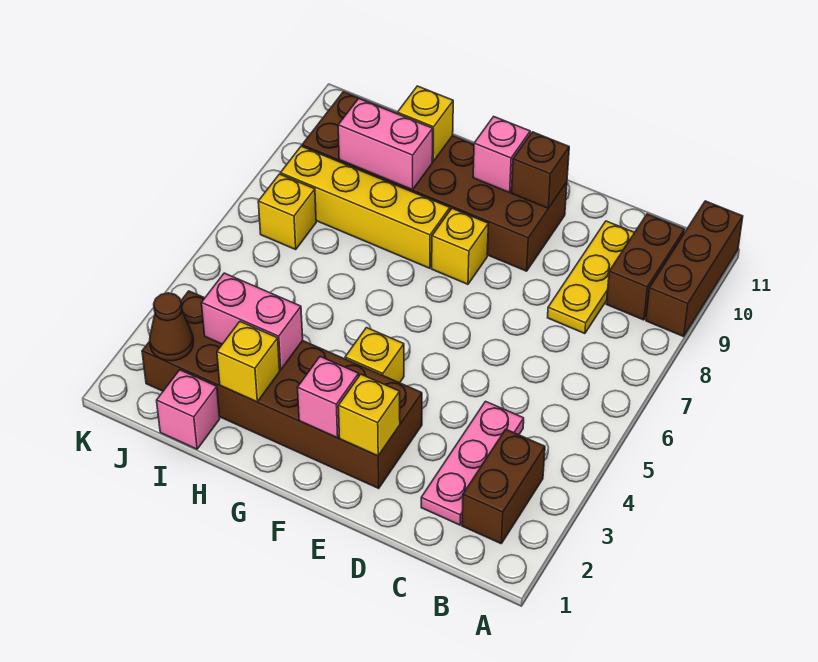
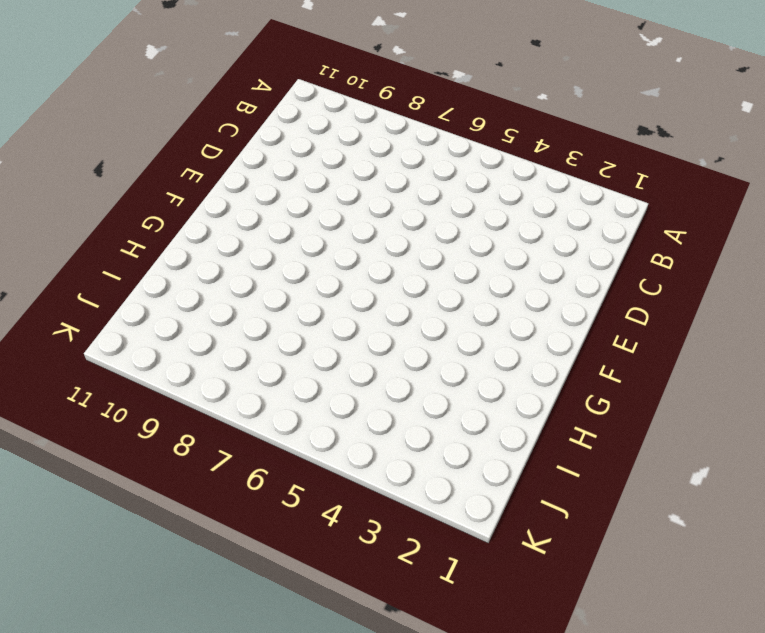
none -> brown brick A9:A11 level 1
none -> brown brick B2:B3 level 1
none -> brown brick B9:B10 level 1

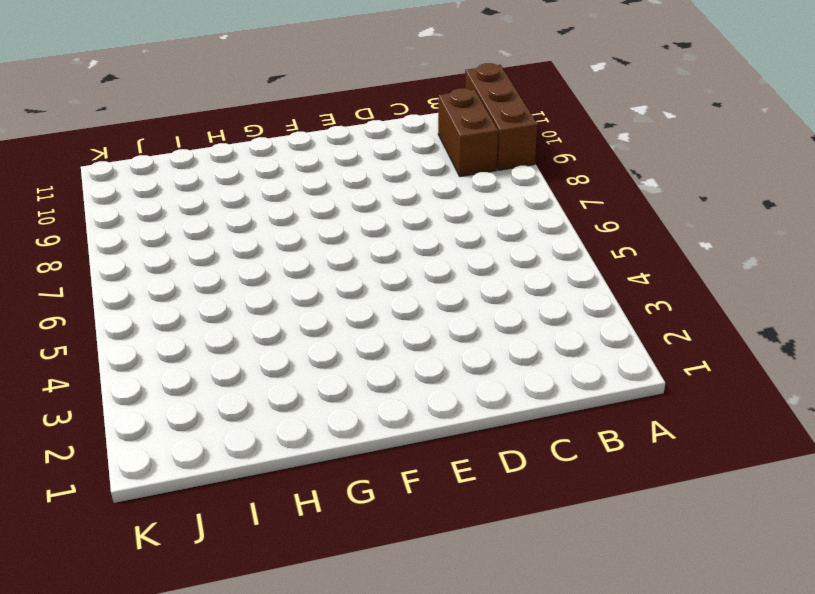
none -> brown brick B2:B3 level 1
none -> pink plate C2:C4 level 1
none -> yellow plate C8:C10 level 1

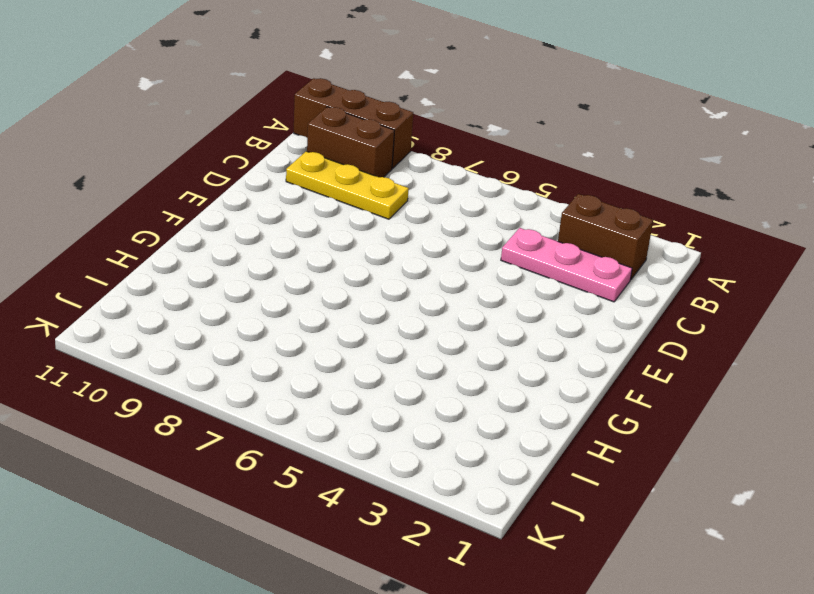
none -> brown brick E2:J3 level 1
none -> brown brick E9:J10 level 1
none -> yellow brick F4 level 1

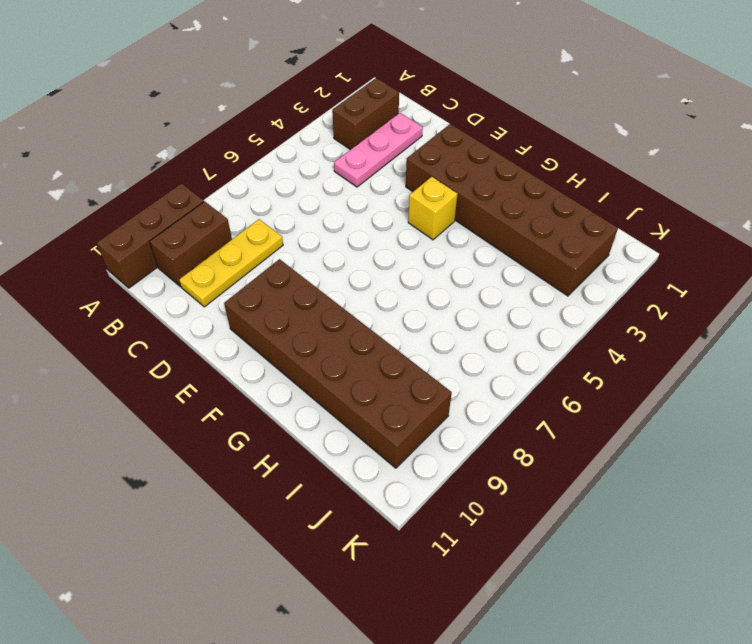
none -> yellow brick F8 level 1
none -> yellow brick G8:J8 level 1
none -> pink brick I1 level 1

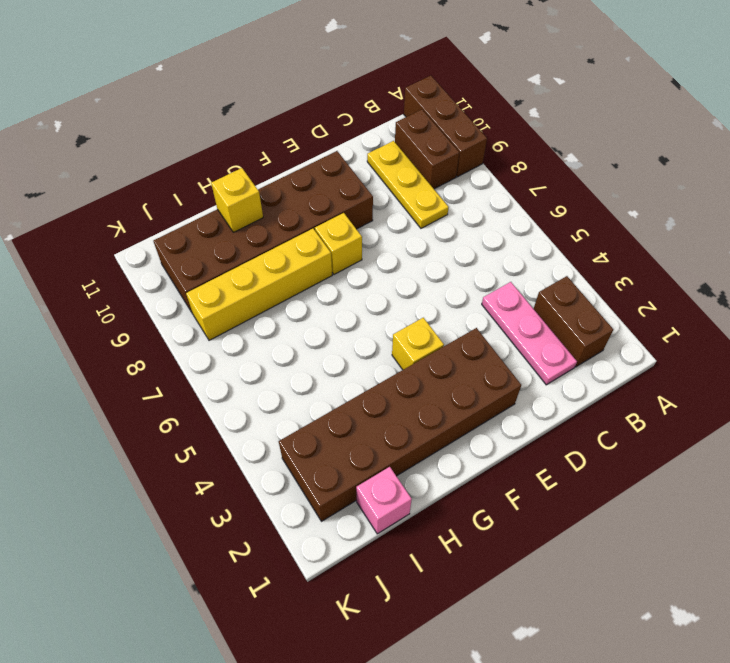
none -> yellow brick J7 level 1
none -> yellow brick E2 level 2
none -> brown brick E10 level 2

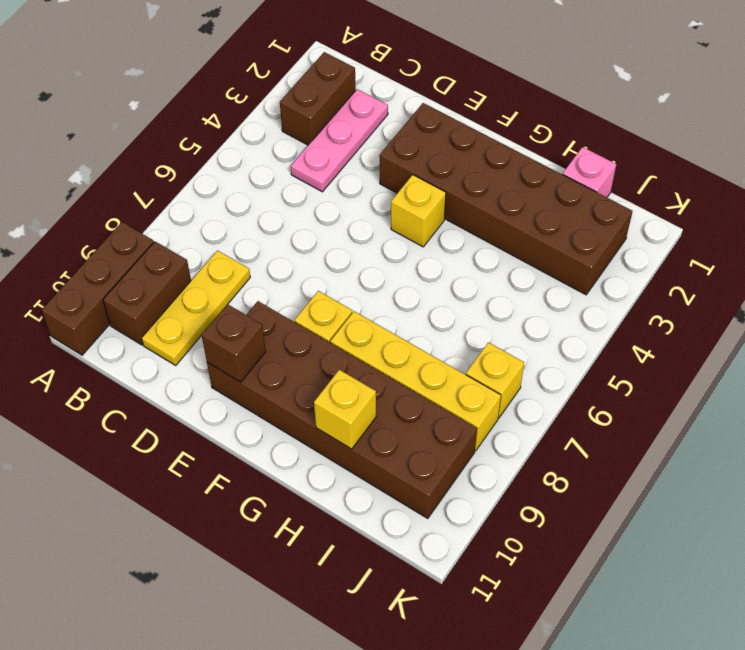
none -> yellow brick E2 level 2
none -> pink brick F2 level 2
none -> pink brick F10 level 2

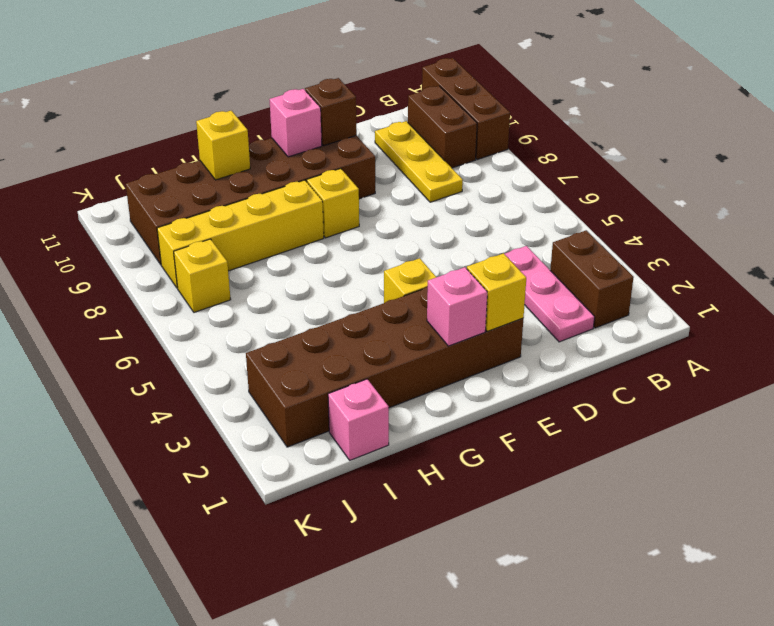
none -> yellow brick H2 level 2
none -> pink brick H3:I3 level 2
none -> pink brick H9:I9 level 2

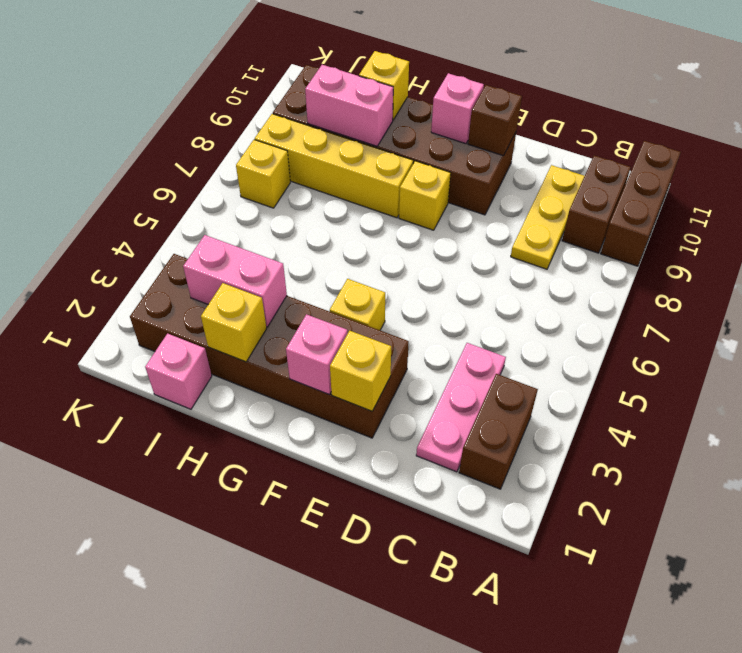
none -> brown cone J2 level 2

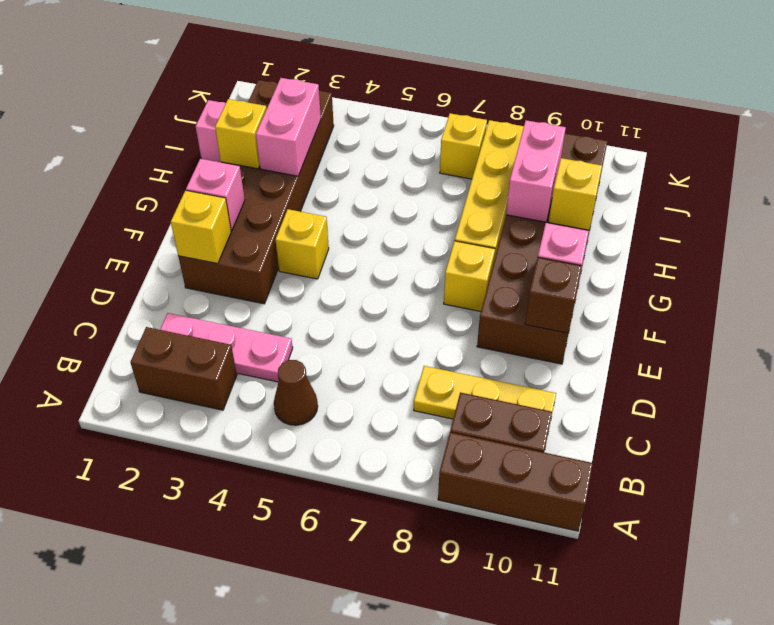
brown cone B5 level 1 -> brown cone J2 level 2

